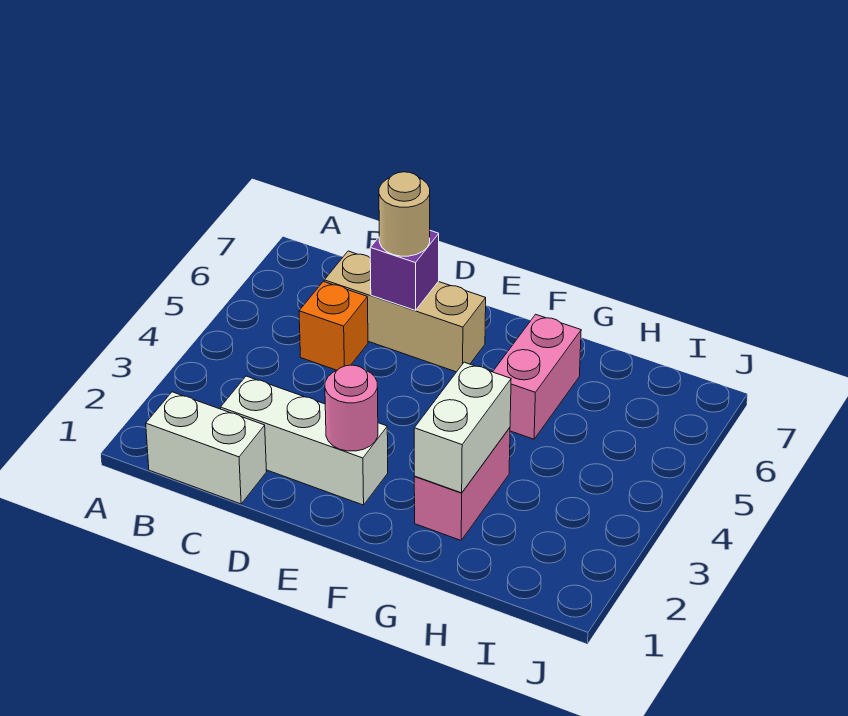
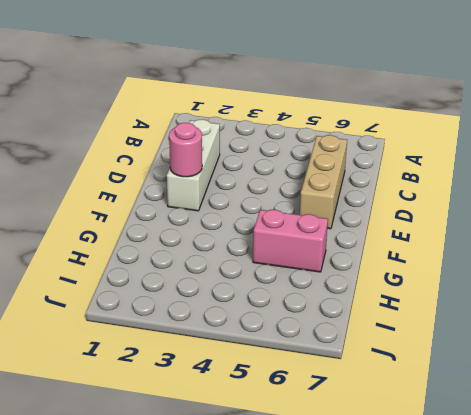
none -> white brick B1:C1 level 1
none -> orange brick C5 level 1

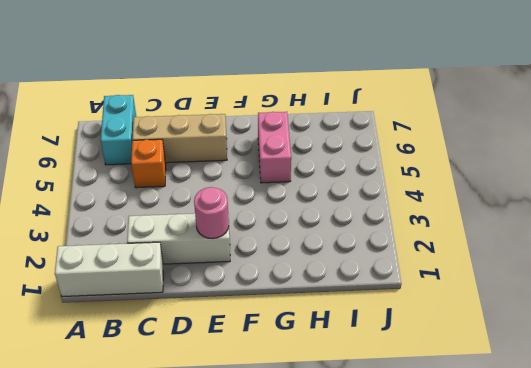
white brick A1:C1 level 1 -> white brick B1:C1 level 1
cyan brick B6:B7 level 1 -> none
none -> pink brick G2:G3 level 1
none -> purple brick D6 level 2

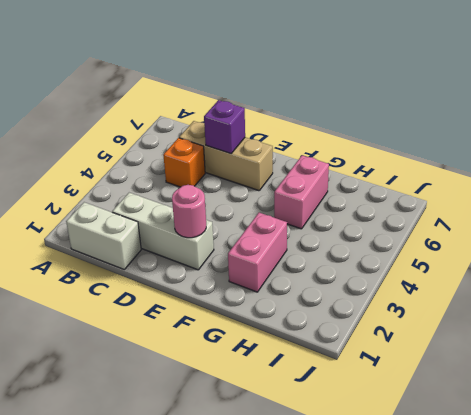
none -> white brick G2:G3 level 2
none -> tan round brick D6 level 3

